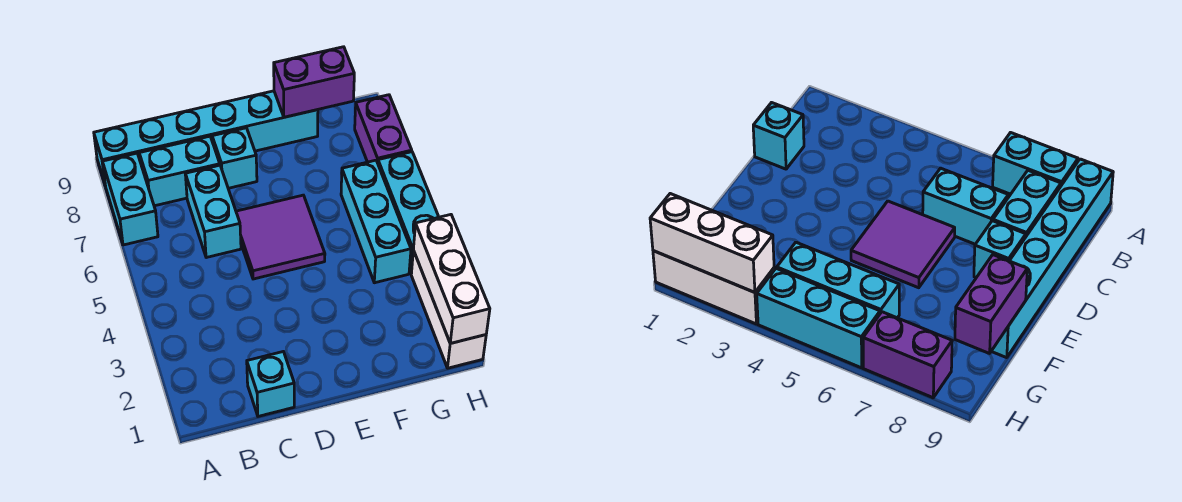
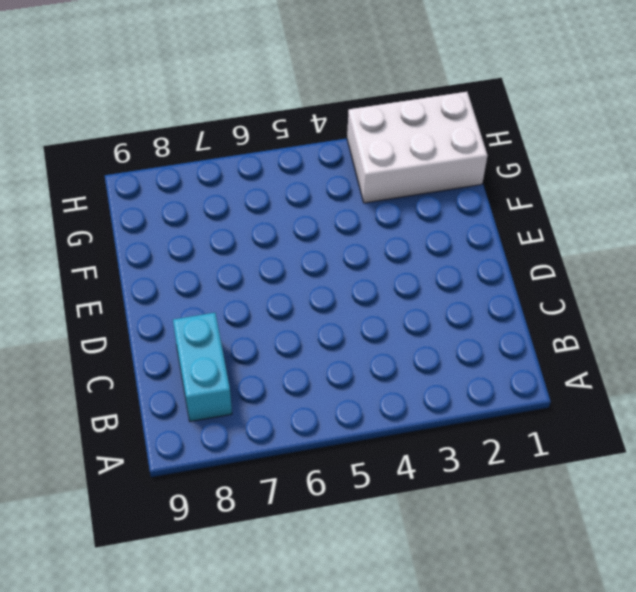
white brick G1:H3 level 1 -> white brick H1:H3 level 1
none -> cyan brick A7:A8 level 1
none -> cyan brick A9:F9 level 1
none -> cyan brick C1 level 1

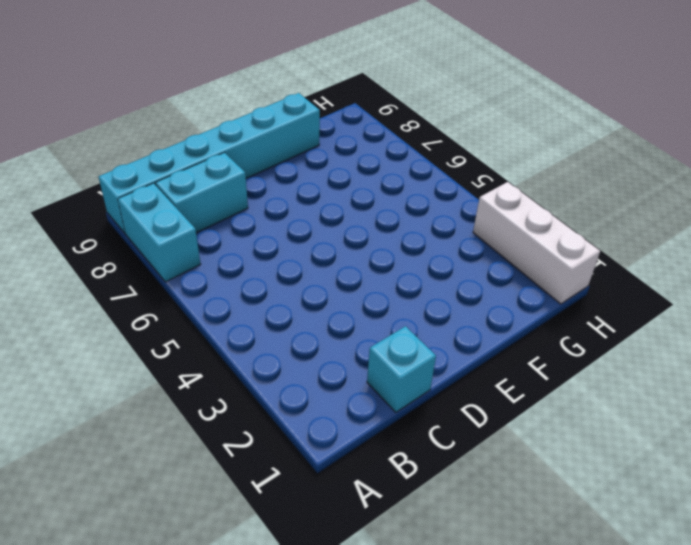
none -> cyan brick C6:C7 level 1
none -> purple tile D5:E6 level 1
none -> cyan brick D8 level 1

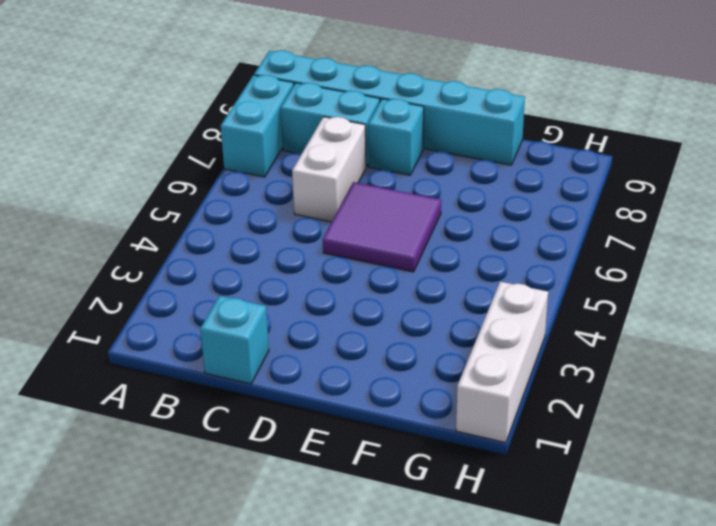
white brick C6:C7 level 1 -> cyan brick C6:C7 level 1
none -> cyan brick G4:G6 level 1
none -> cyan brick H4:H6 level 1
none -> purple brick H7:H8 level 1

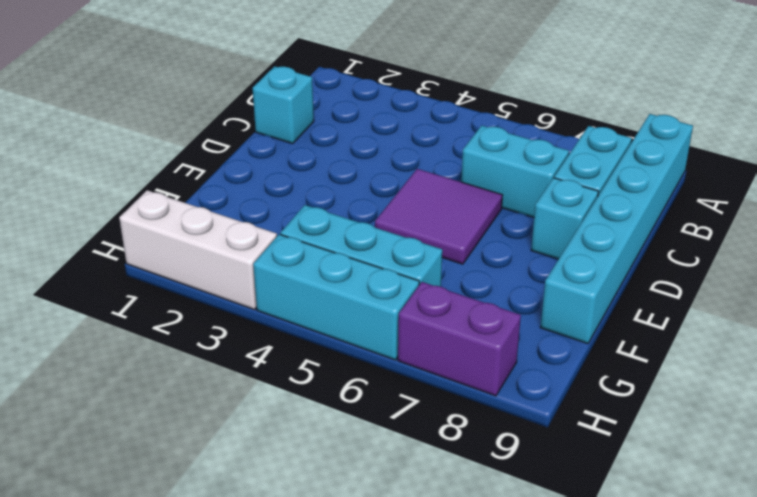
none -> cyan brick A7:A8 level 1
none -> purple brick F9:G9 level 2
none -> white brick H1:H3 level 2

